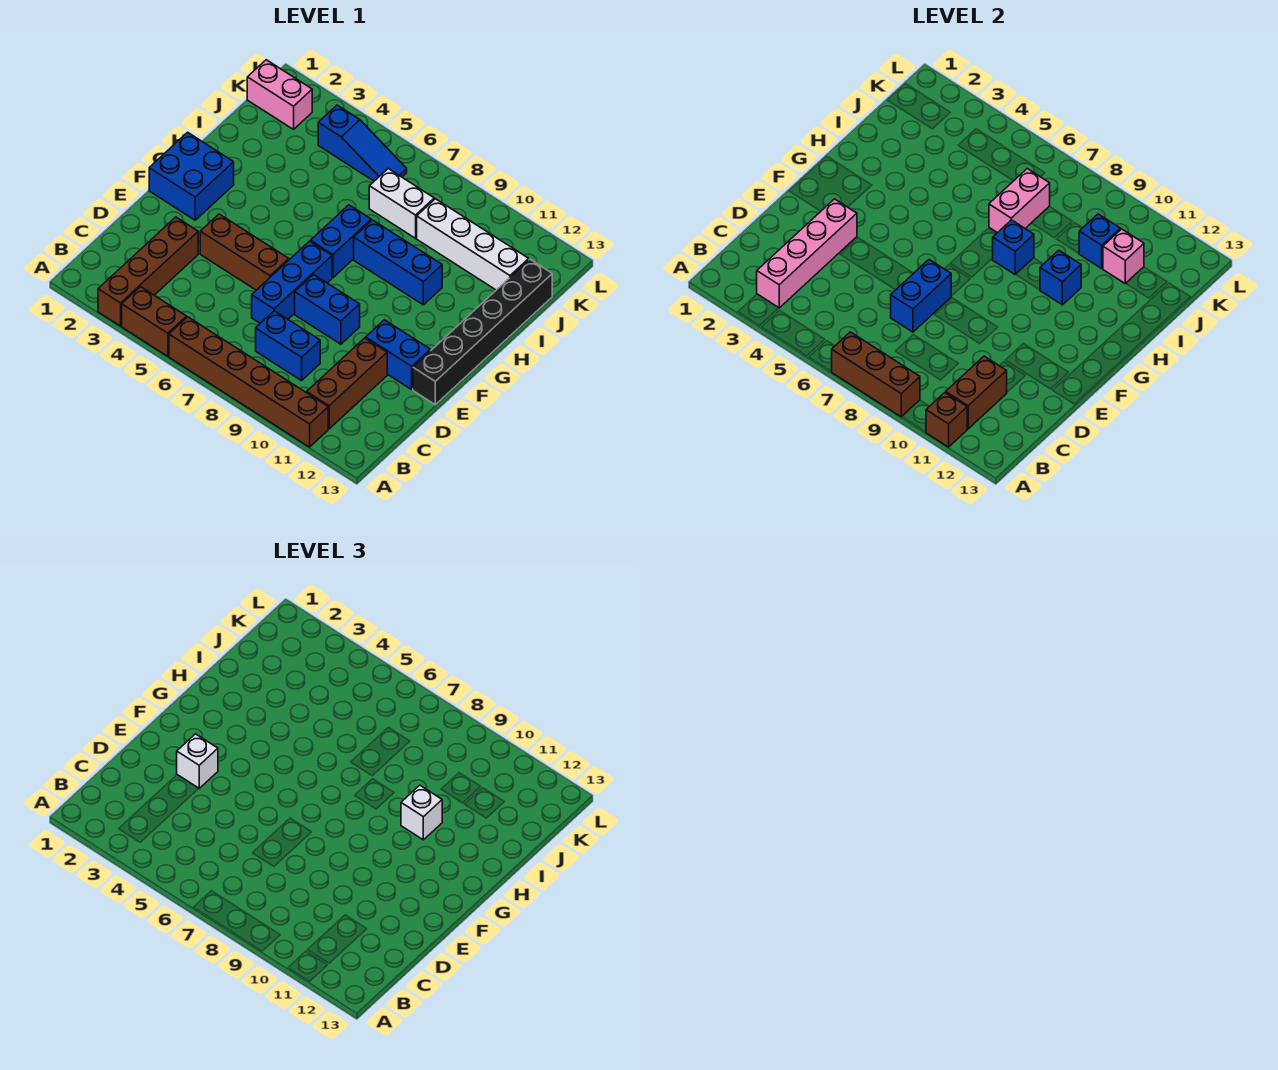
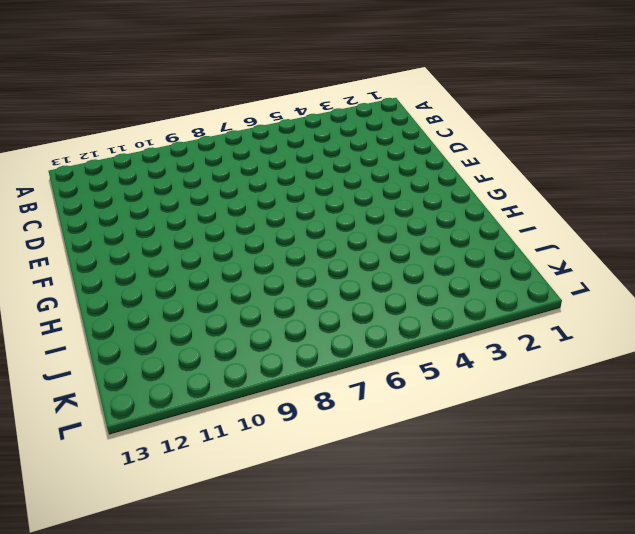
none -> brown brick A3:D3 level 1
none -> brown brick A4:A5 level 1
none -> brown brick A6:A11 level 1

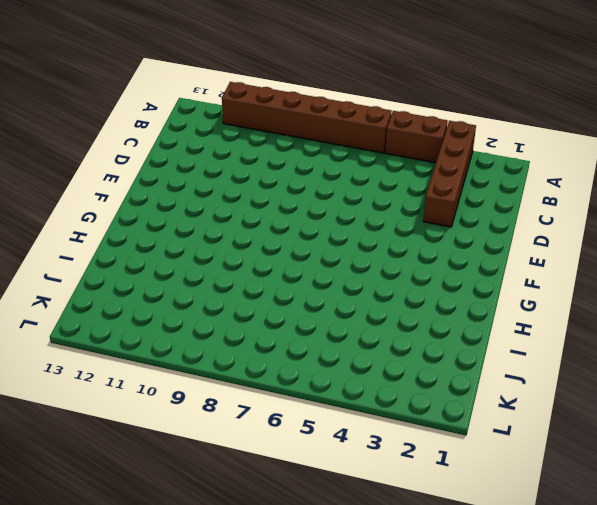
none -> brown brick B11:D11 level 1
none -> blue brick C8:C9 level 1
none -> blue brick D7:F7 level 1

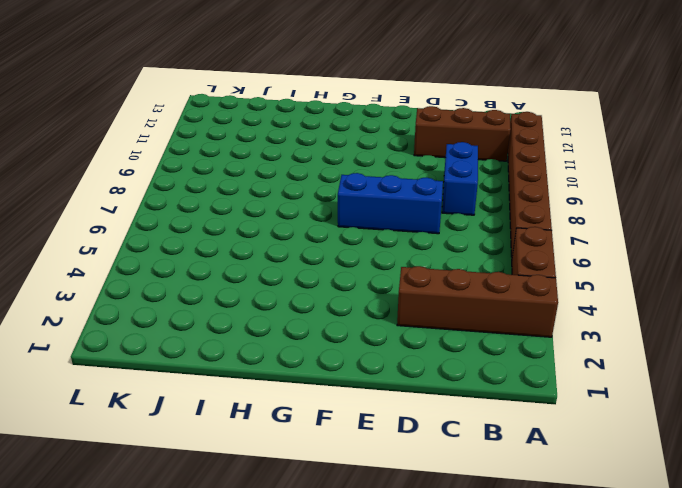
none -> brown brick E4:E6 level 1
none -> blue brick E8:E9 level 1
none -> blue brick E11:E12 level 1

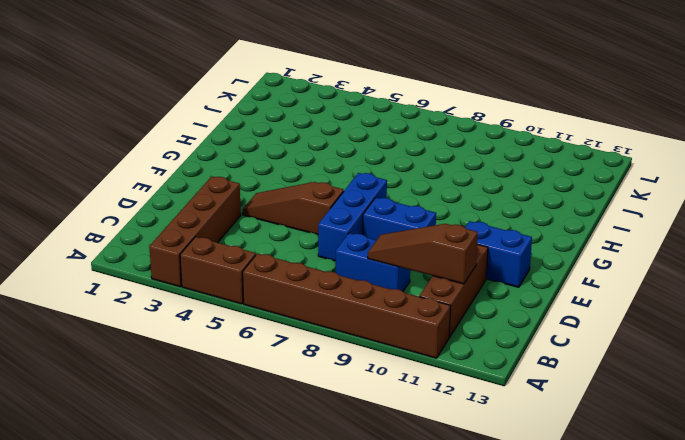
brown slope C9:C11 level 2 top 11 -> brown brick B11:C11 level 2
brown slope E4:E6 level 1 top 6 -> brown brick E4:E6 level 1
none -> black brick E13:J13 level 1
none -> blue brick F1:G2 level 1
none -> blue brick G7:H7 level 1

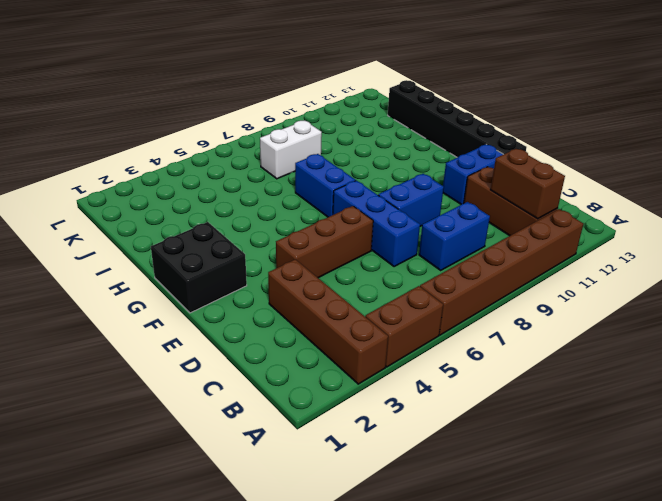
black brick F1:G2 level 1 -> blue brick F1:G2 level 1
none -> blue brick H8:H10 level 1
none -> white brick J9:J12 level 1
none -> pink brick K1:K2 level 1

